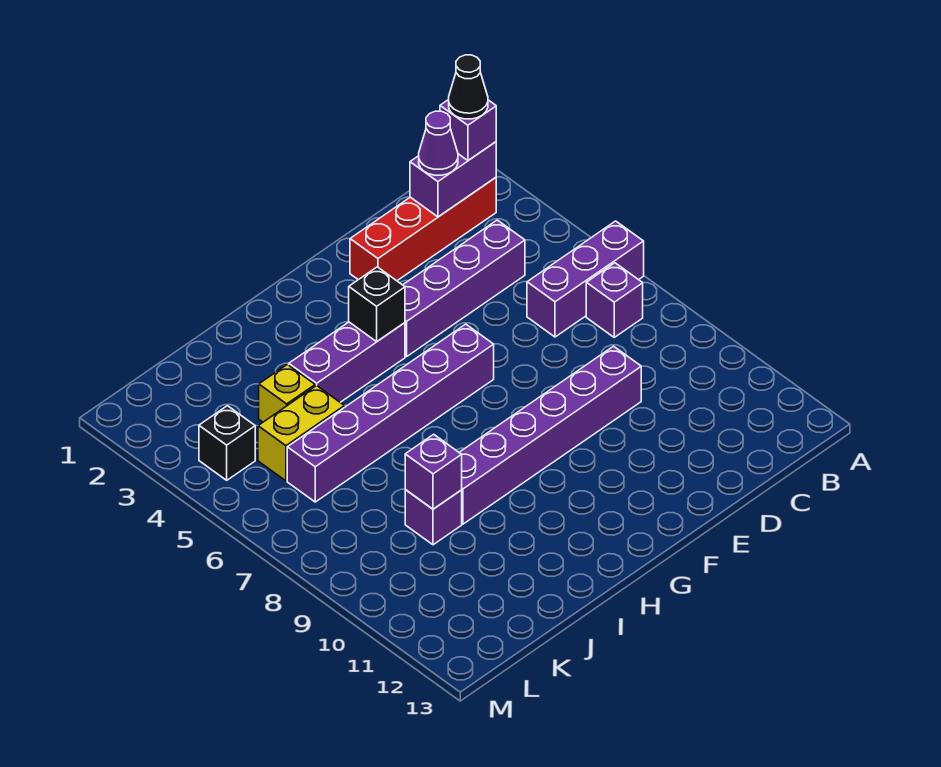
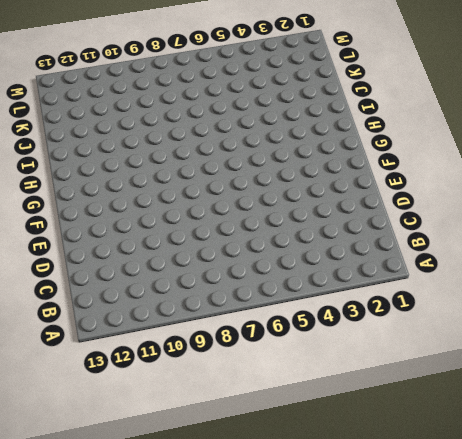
none -> purple brick A6:C6 level 1
none -> red brick B2:E2 level 1
none -> purple brick B7 level 1

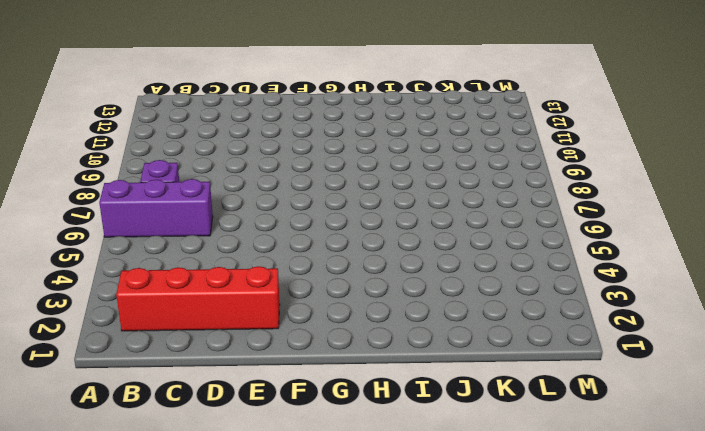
none -> purple brick C4:F4 level 1
none -> purple brick D9:I9 level 1
none -> purple brick F6:K6 level 1

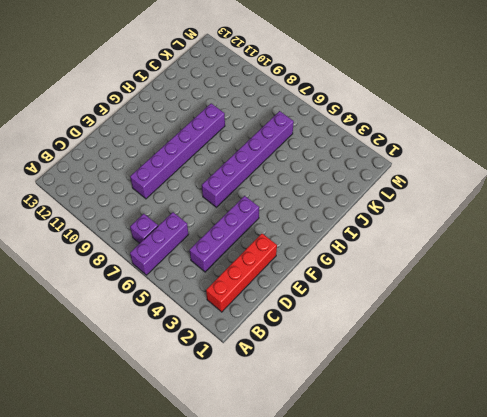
none -> purple brick G4:I4 level 1
none -> yellow brick J4 level 1
none -> yellow brick J5:K5 level 1

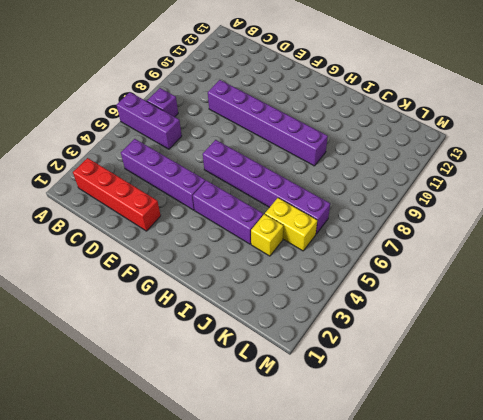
none -> purple brick J9 level 1
none -> black brick L4 level 1
none -> purple brick B2:C2 level 2

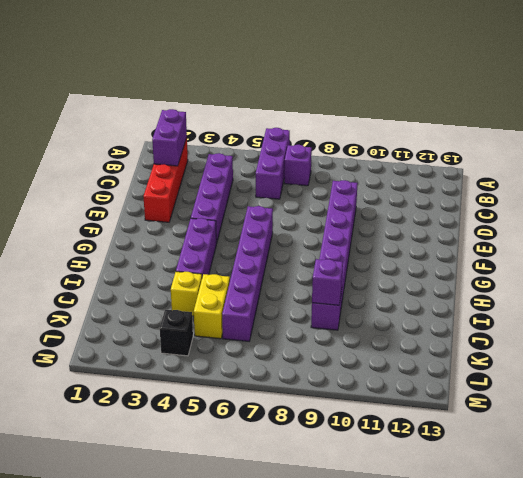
none -> black brick G4 level 2
none -> purple brick B2 level 3
none -> purple cone C2 level 3

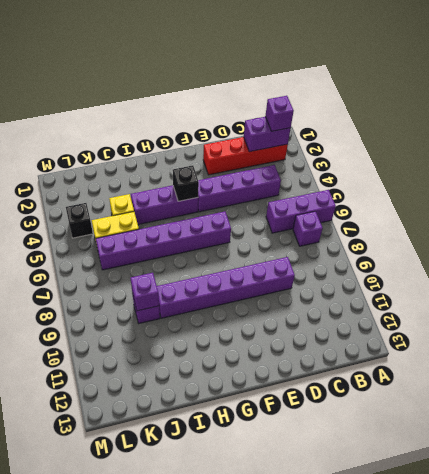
none -> purple cone C2 level 3
none -> black cone B2 level 4

